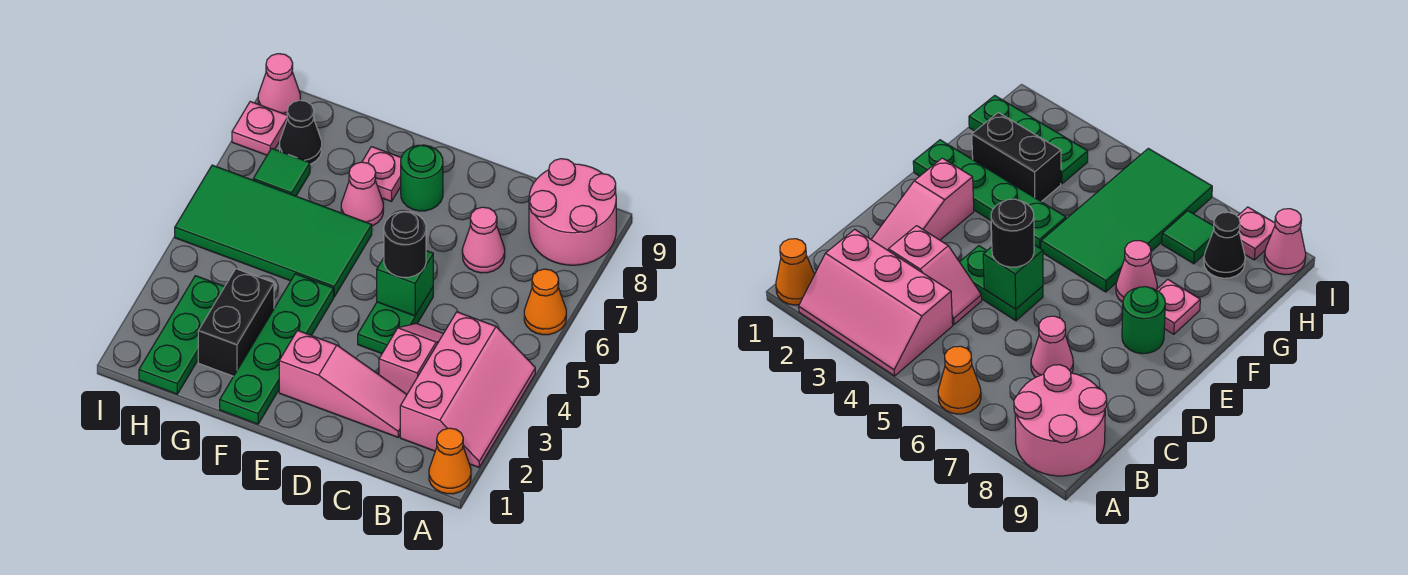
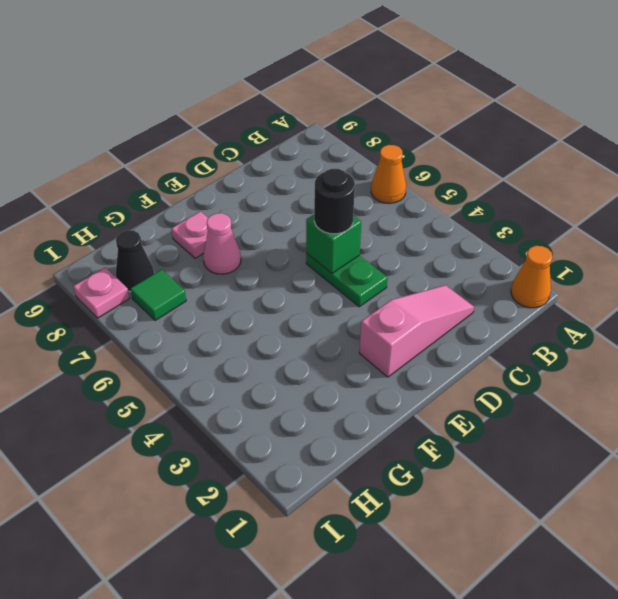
none -> pink slope A2:B4 level 1 top B
none -> pink round brick A8:B9 level 1
none -> pink slope C3:C4 level 1 top 3

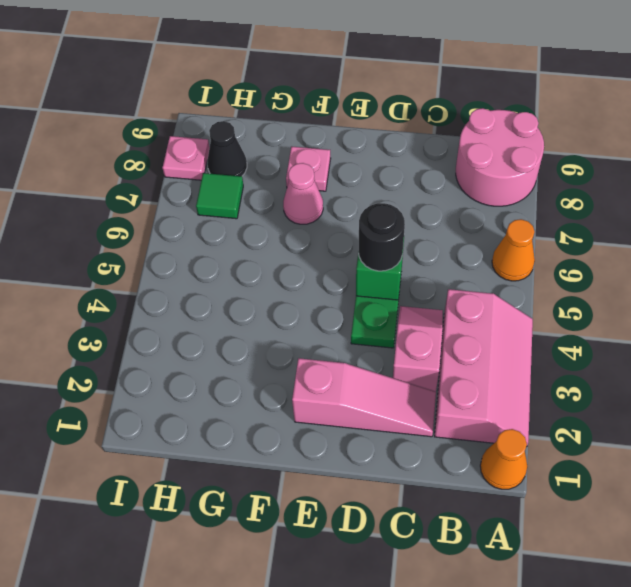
none -> pink cone C7 level 1
none -> green round brick E8 level 1
none -> green plate F1:F4 level 1

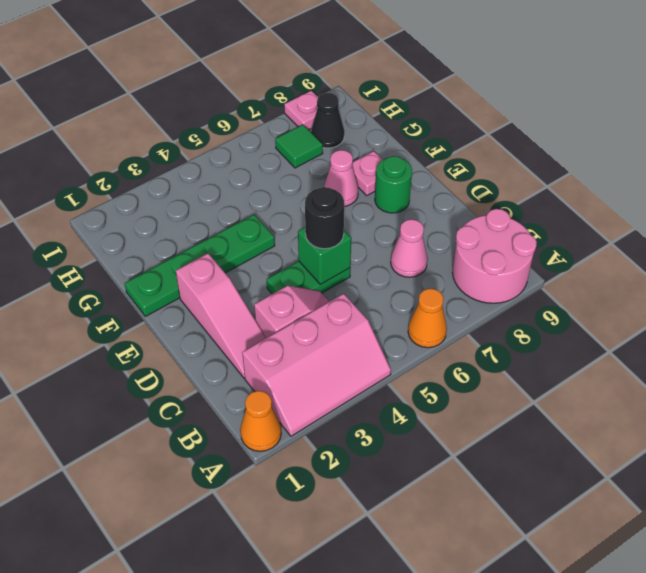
none -> green tile F5:I6 level 1
none -> black brick G2:G3 level 1
none -> green plate H1:H3 level 1

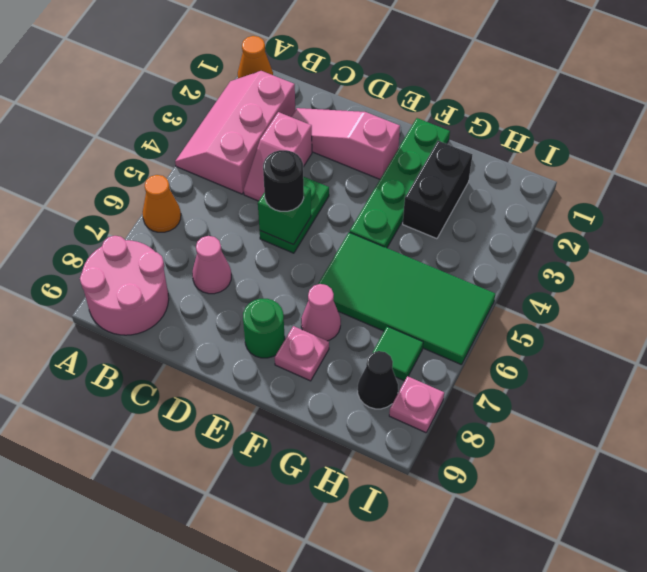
none -> green plate H1:H3 level 1
none -> pink cone I9 level 1

